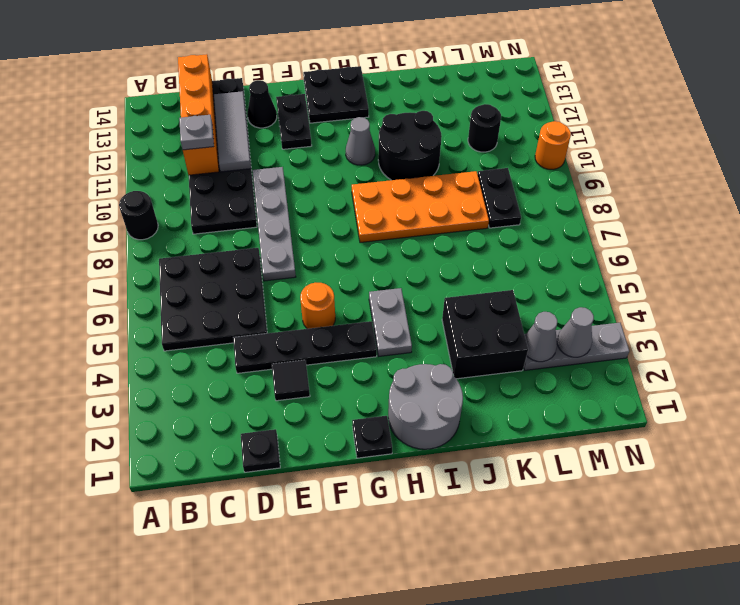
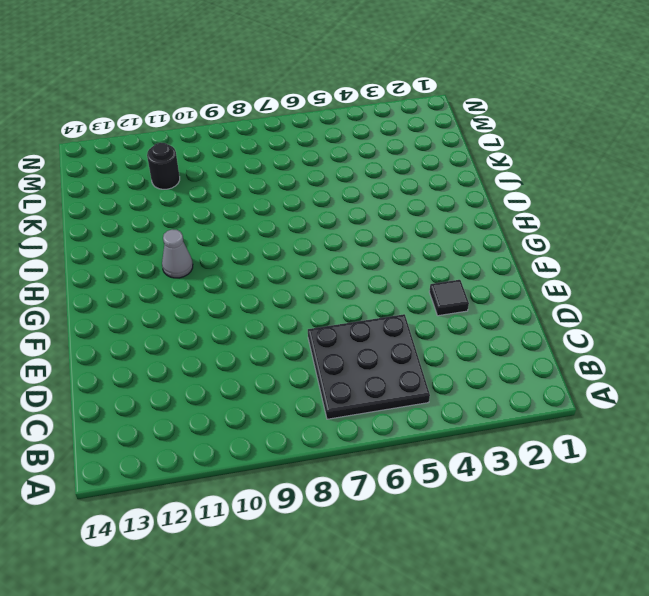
none -> black round brick A9 level 1
none -> black plate C9:D14 level 1
none -> black plate D1 level 1

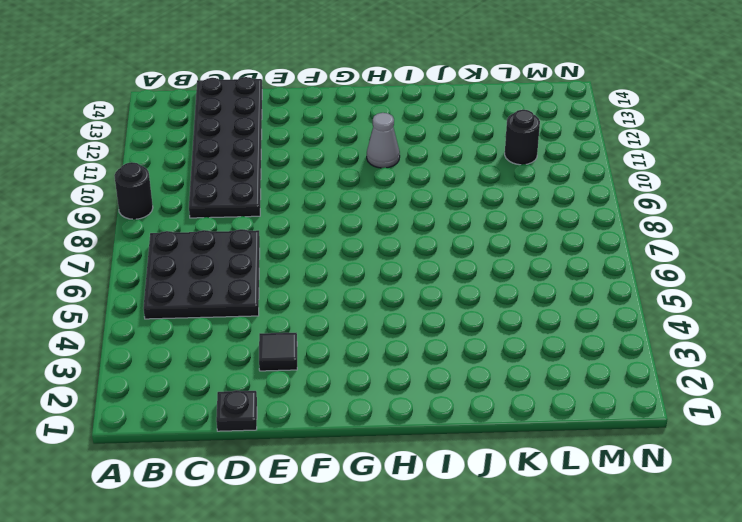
none -> black plate D4:G4 level 1
none -> grey plate E7:E10 level 1
none -> black cone E13 level 1

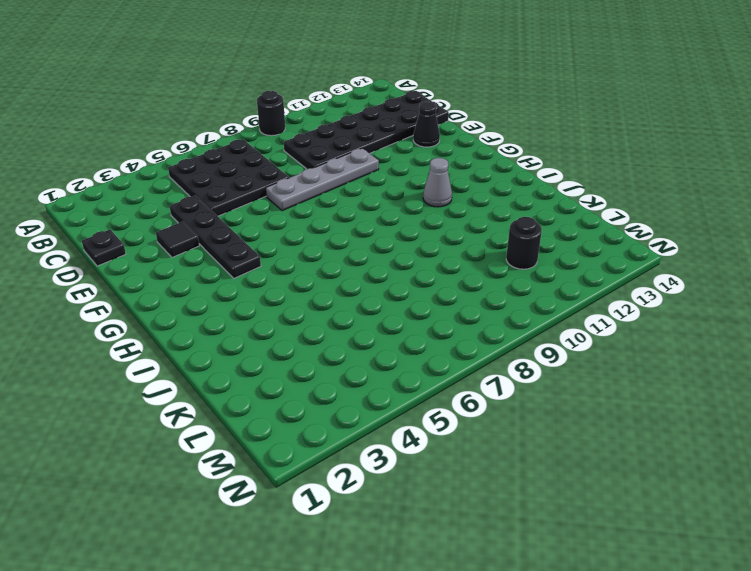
none -> orange round brick F5 level 1
none -> black plate F12:F13 level 1
none -> black plate G1 level 1

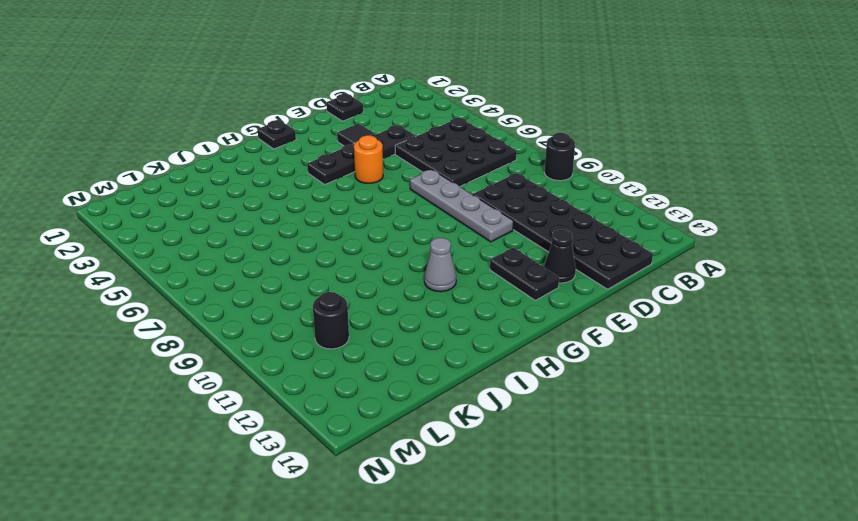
none -> black plate G13:H14 level 1
none -> grey round brick H1:I2 level 1
none -> grey plate H4:H5 level 1

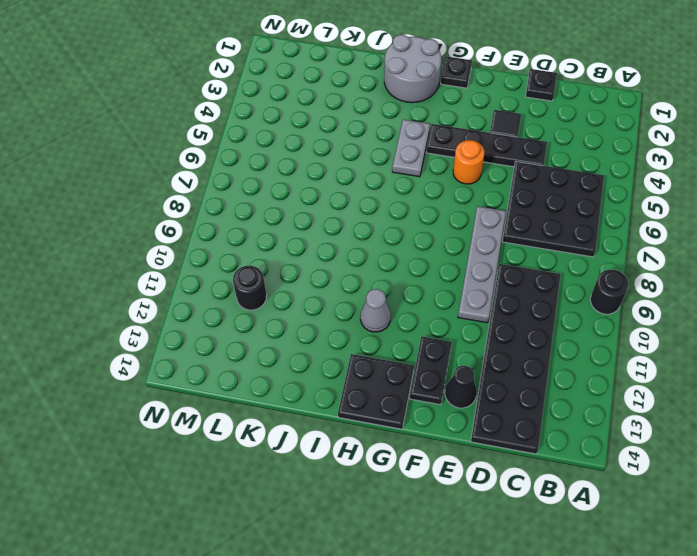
none -> orange plate H8:K9 level 1
none -> black round brick I10:J11 level 1
none -> black brick J3:K4 level 1

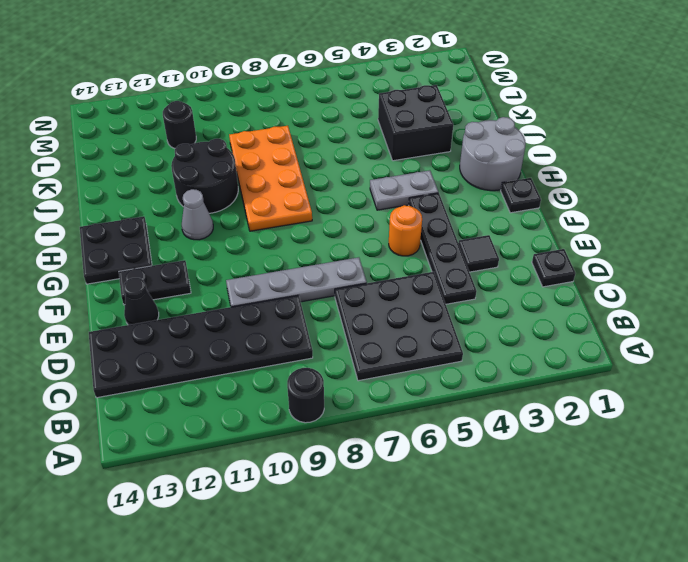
none -> grey plate L3:N3 level 1
none -> black plate L8:L9 level 1
none -> orange round brick N10 level 1

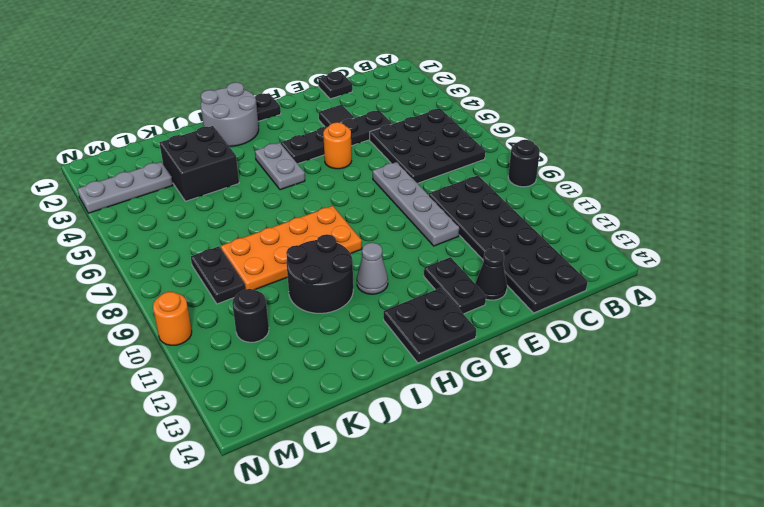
none -> orange brick C11:C14 level 2
none -> grey tile D11:D13 level 2
none -> grey cone L3 level 2

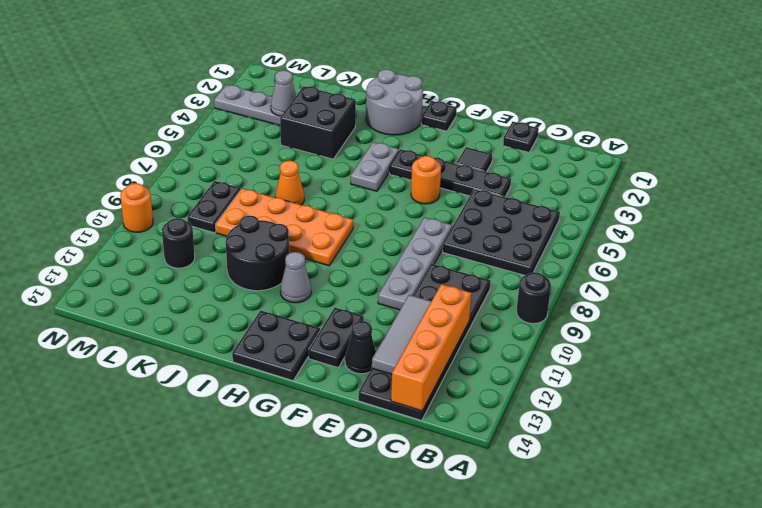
orange cone J7 level 1 -> none
none -> grey cone M3 level 2
none -> grey plate C11 level 3

